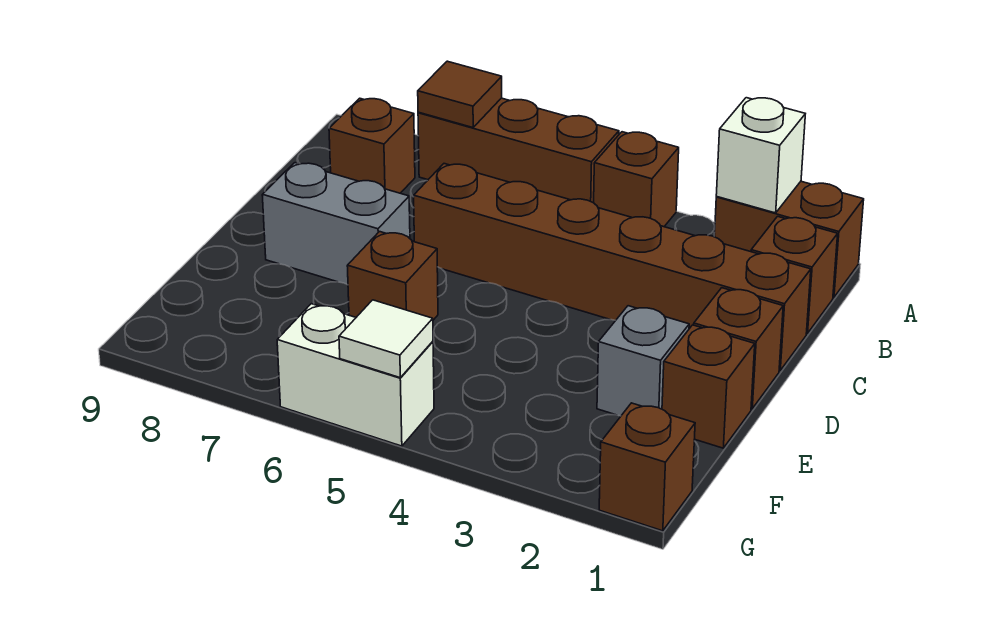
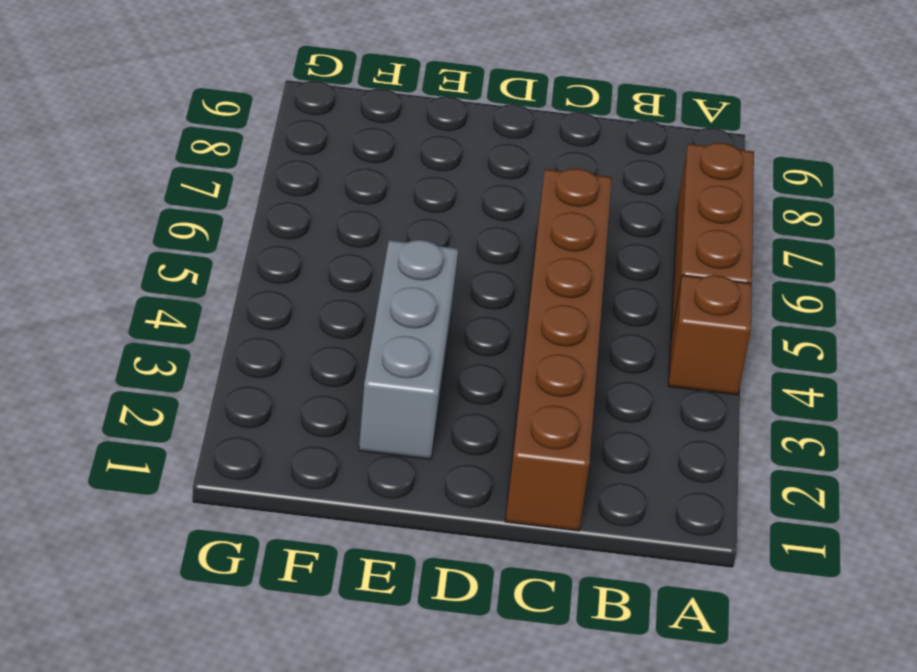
grey brick E2:E4 level 1 -> grey brick E2 level 1
none -> brown brick A1:A2 level 1
none -> brown brick B1 level 1
none -> brown brick B8 level 1

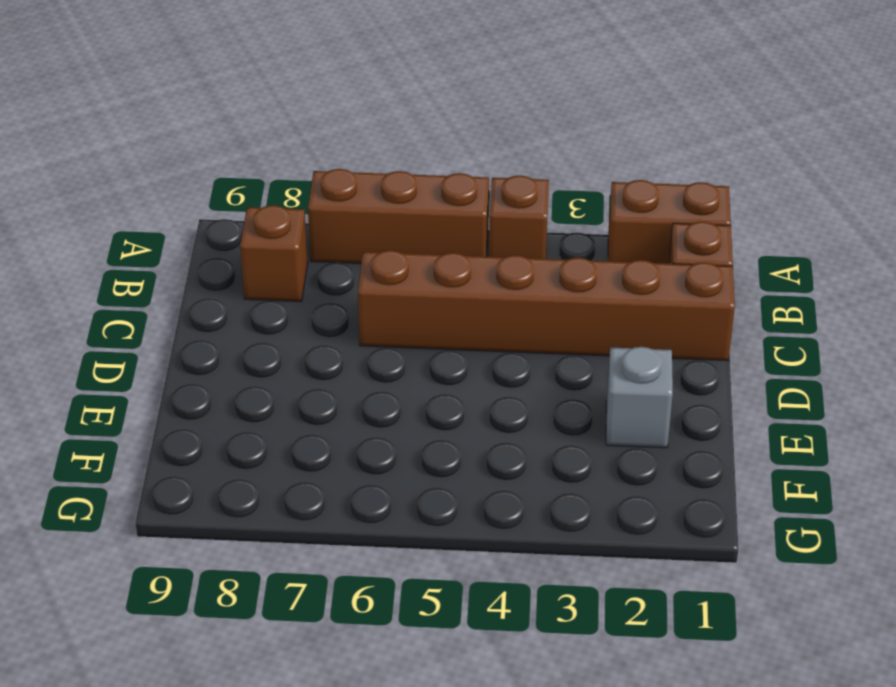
none -> brown brick D1 level 1
none -> grey brick D7:D8 level 1
none -> brown brick E1 level 1

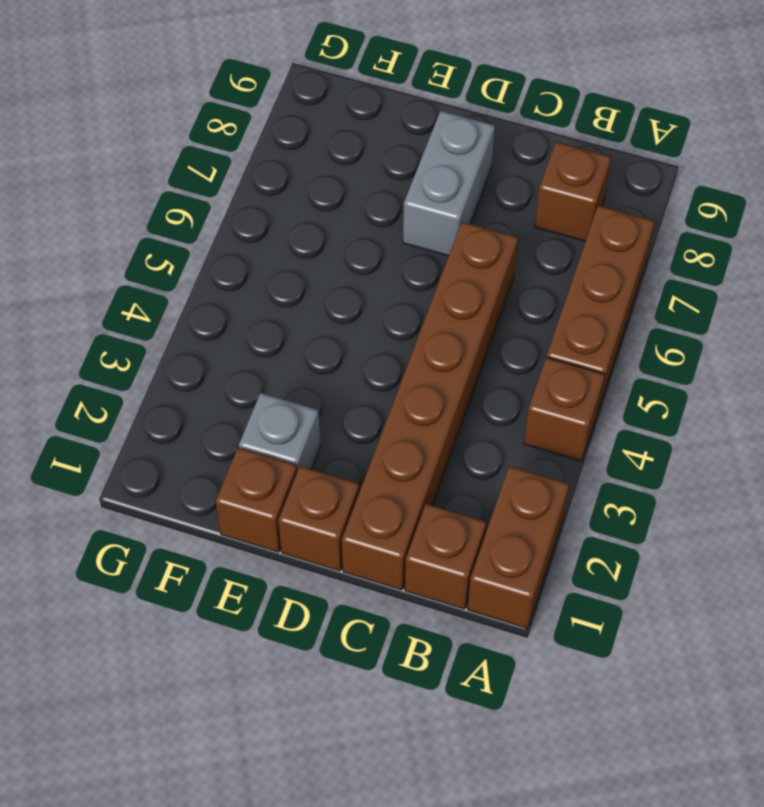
none -> brown brick E6 level 1
none -> brown brick G1 level 1
none -> white brick G5:G6 level 1

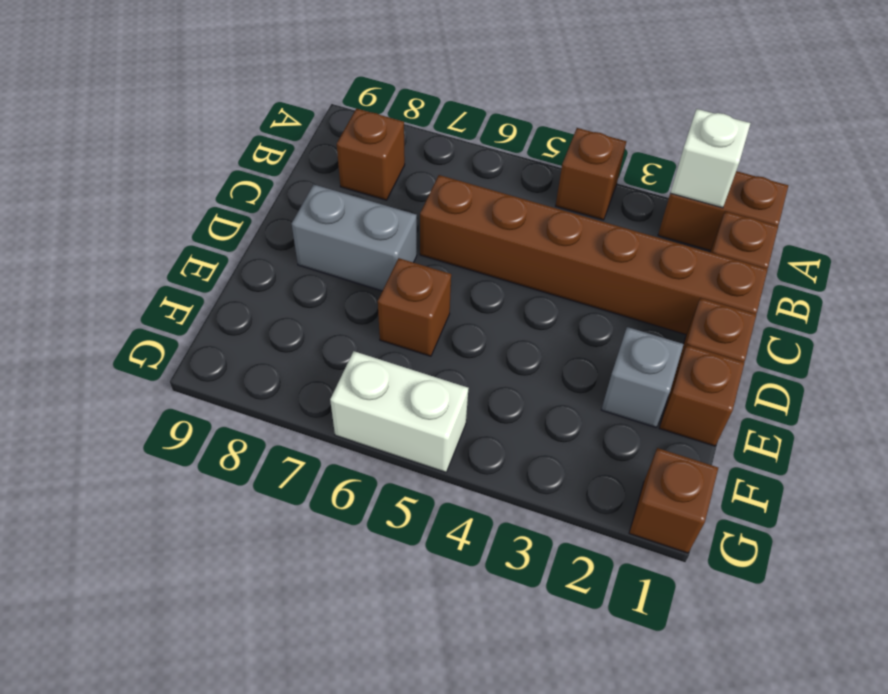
none -> brown brick A5:A7 level 1
none -> brown tile A7 level 2
none -> white tile G5 level 2

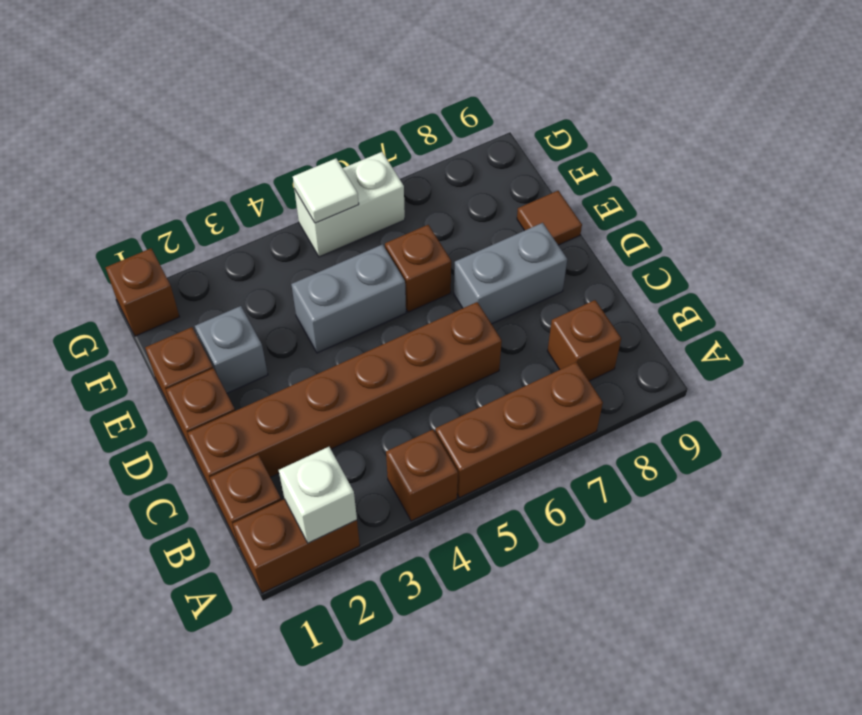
grey brick E4:E5 level 1 -> none
brown tile E9 level 1 -> brown tile A7 level 2

